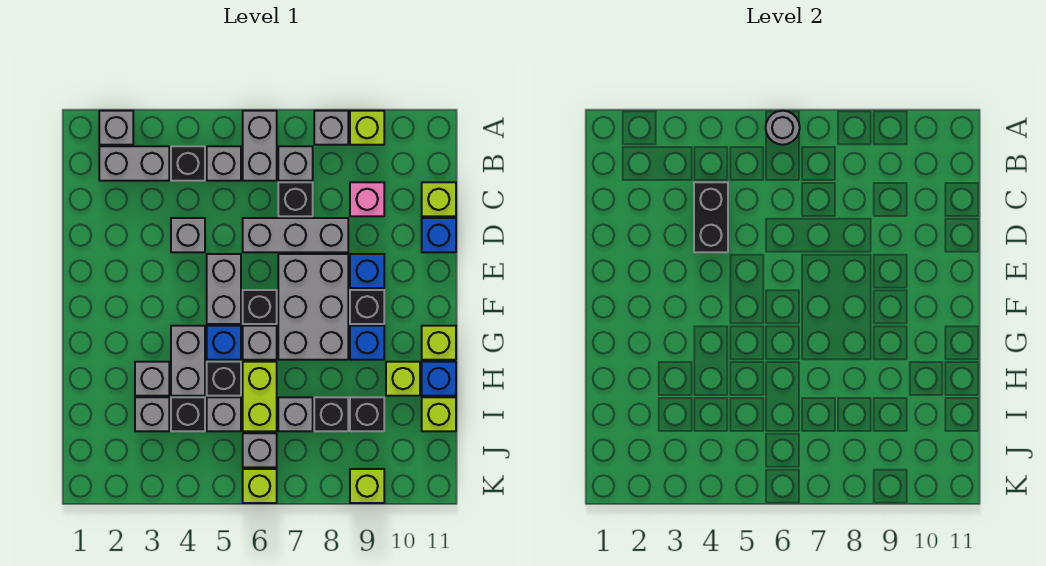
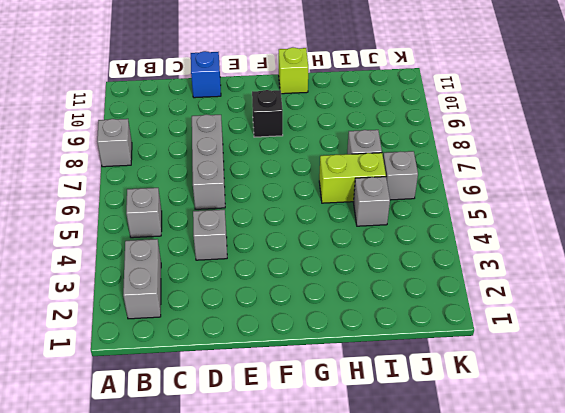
none -> grey brick A2 level 1
none -> grey brick A6:B6 level 1
none -> lime brick A9 level 1
none -> black brick B4 level 1

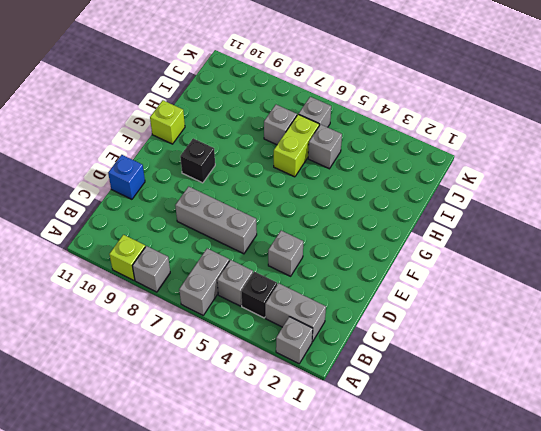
none -> grey brick B7 level 1
none -> black brick C7 level 1
none -> pink brick C9 level 1
none -> lime brick C11 level 1

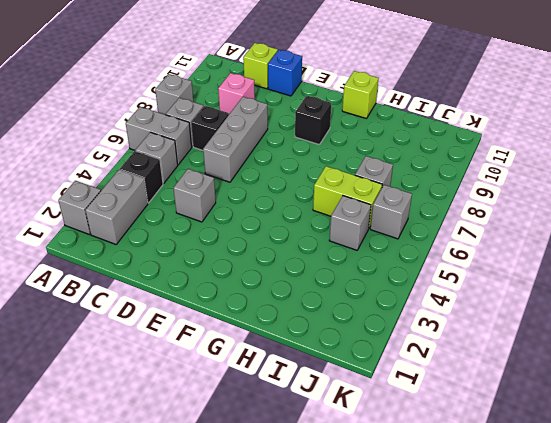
none -> lime brick A9 level 1
none -> grey brick E5:F5 level 1
none -> grey brick E7:G8 level 1
none -> blue brick E9 level 1

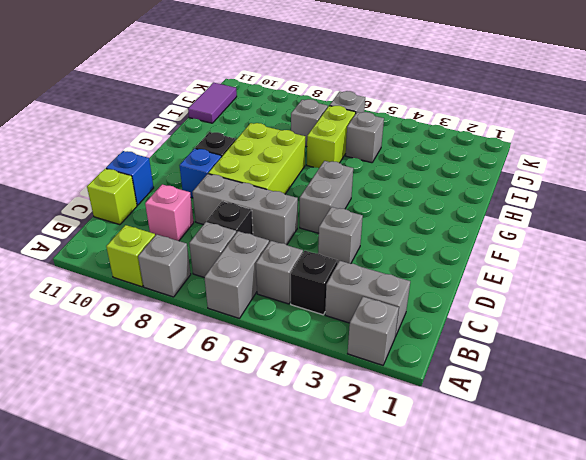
lime brick E7:G8 level 1 -> grey brick E7:G8 level 1
purple tile I11:J11 level 1 -> lime brick I11 level 1
none -> black brick F6 level 1
none -> grey brick G4:H4 level 1
none -> blue brick G5 level 1
none -> grey brick G6 level 1

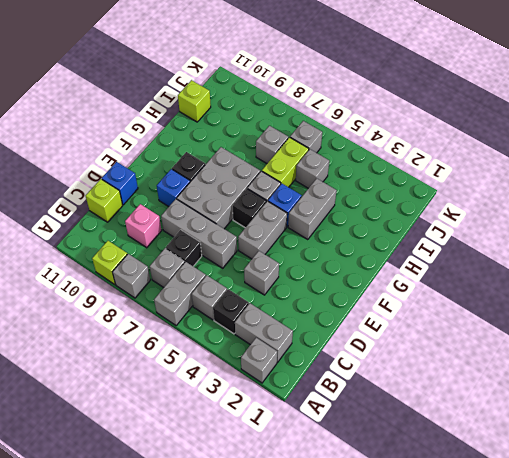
none -> blue brick G9 level 1
none -> lime brick G11 level 1
none -> grey brick H3 level 1
none -> black brick H5 level 1

